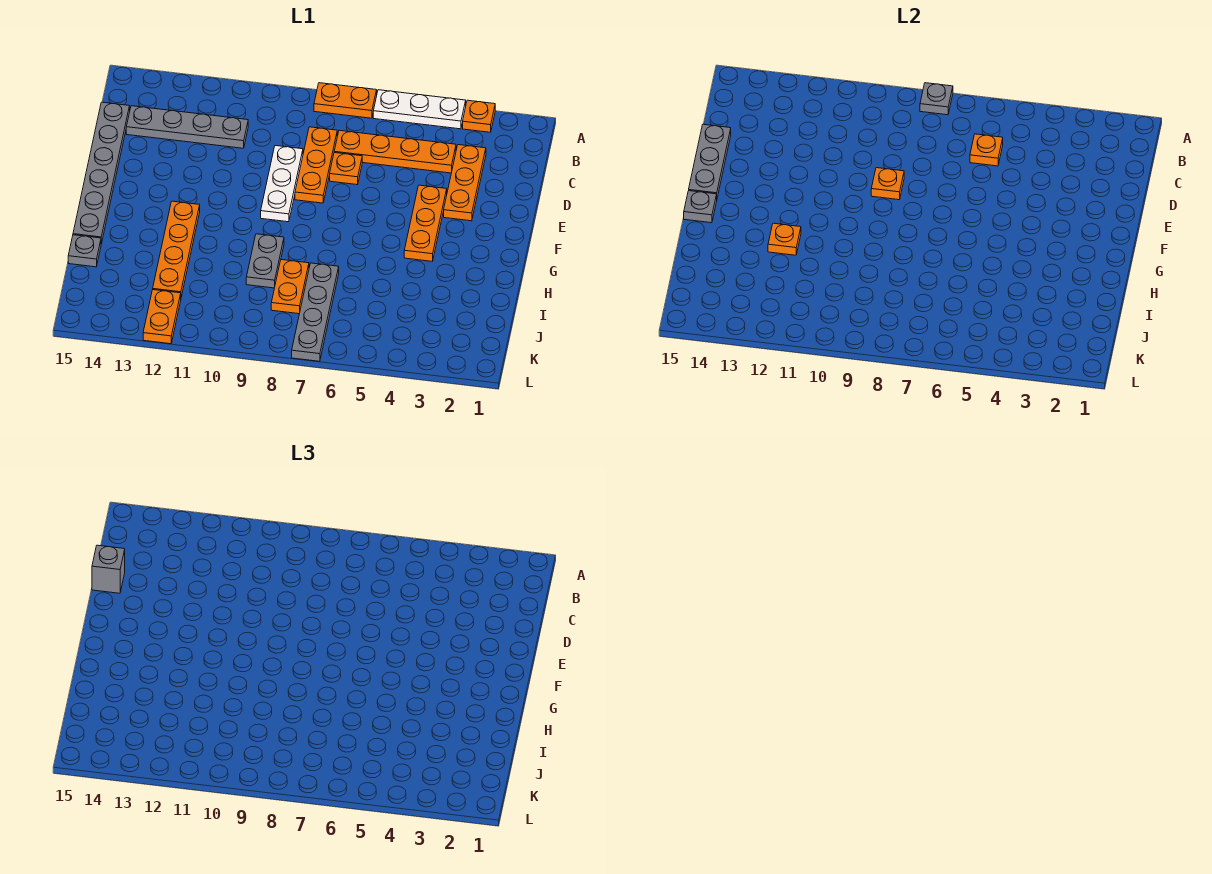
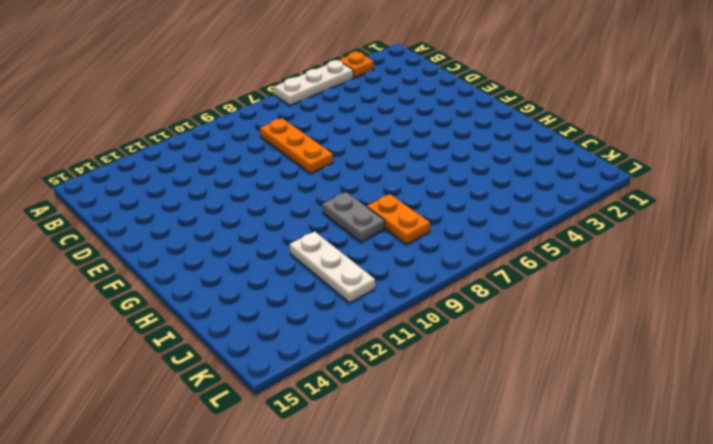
white plate I11:K11 level 1 -> white plate D9:F9 level 1
none -> orange plate A7:A8 level 1
none -> orange plate C3:E3 level 1
none -> orange plate C4:C7 level 1

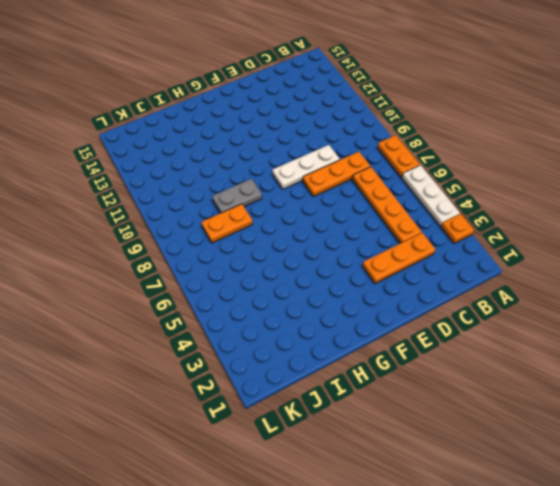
none -> grey plate C11:C14 level 1
none -> grey plate C15:H15 level 1
none -> orange plate D7 level 1

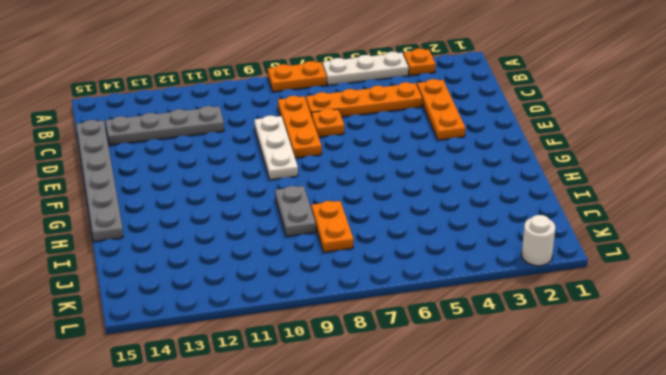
white round brick L2 level 1 -> none
none -> orange plate E4:G4 level 1
none -> orange plate G12:J12 level 1
none -> grey plate I7:L7 level 1

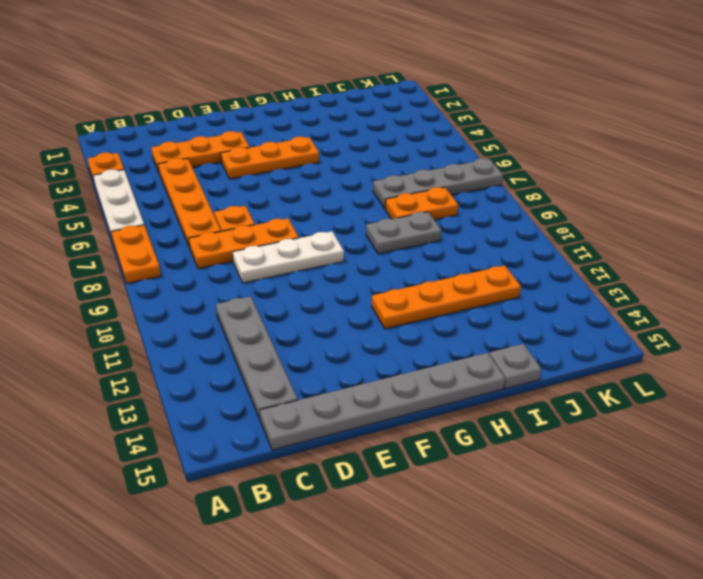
none -> orange plate K12:L12 level 1
none -> grey plate A8 level 2
none -> orange plate C6 level 2

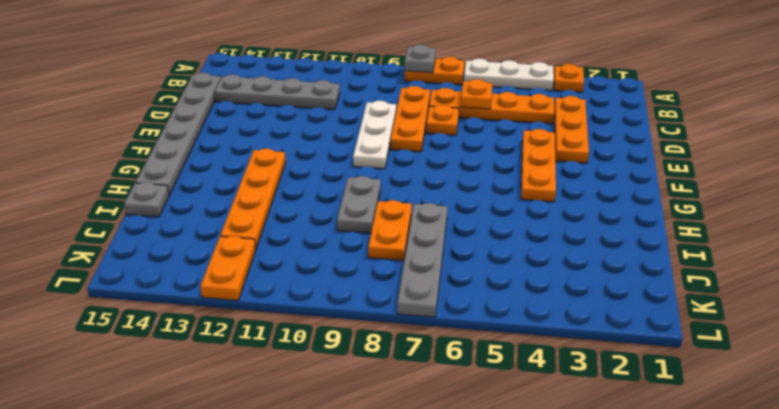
none -> grey plate D15:F15 level 2
none -> orange plate E9 level 2
none -> grey plate G15 level 2

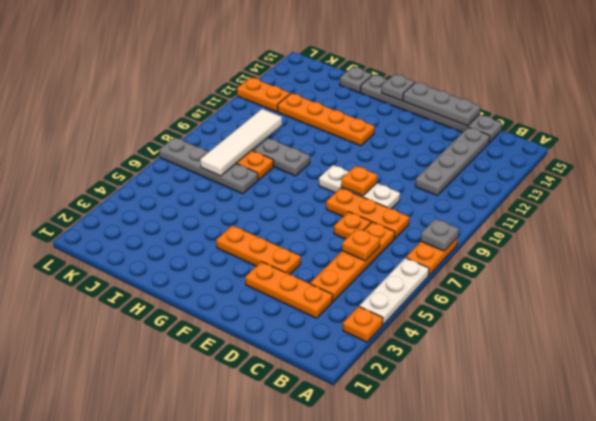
white tile J7:J10 level 2 -> none
none -> orange plate H12 level 2
none -> grey brick D15 level 3

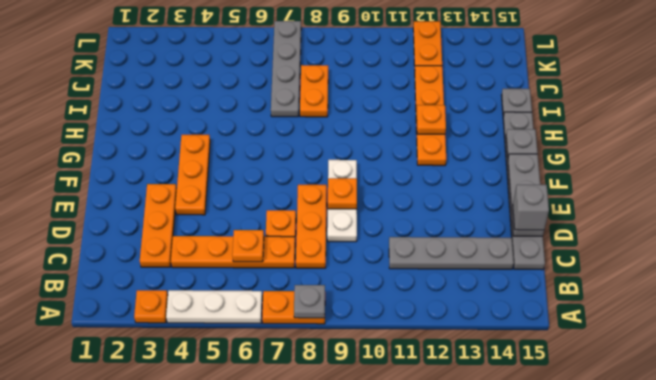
none -> grey plate H9:I9 level 1

